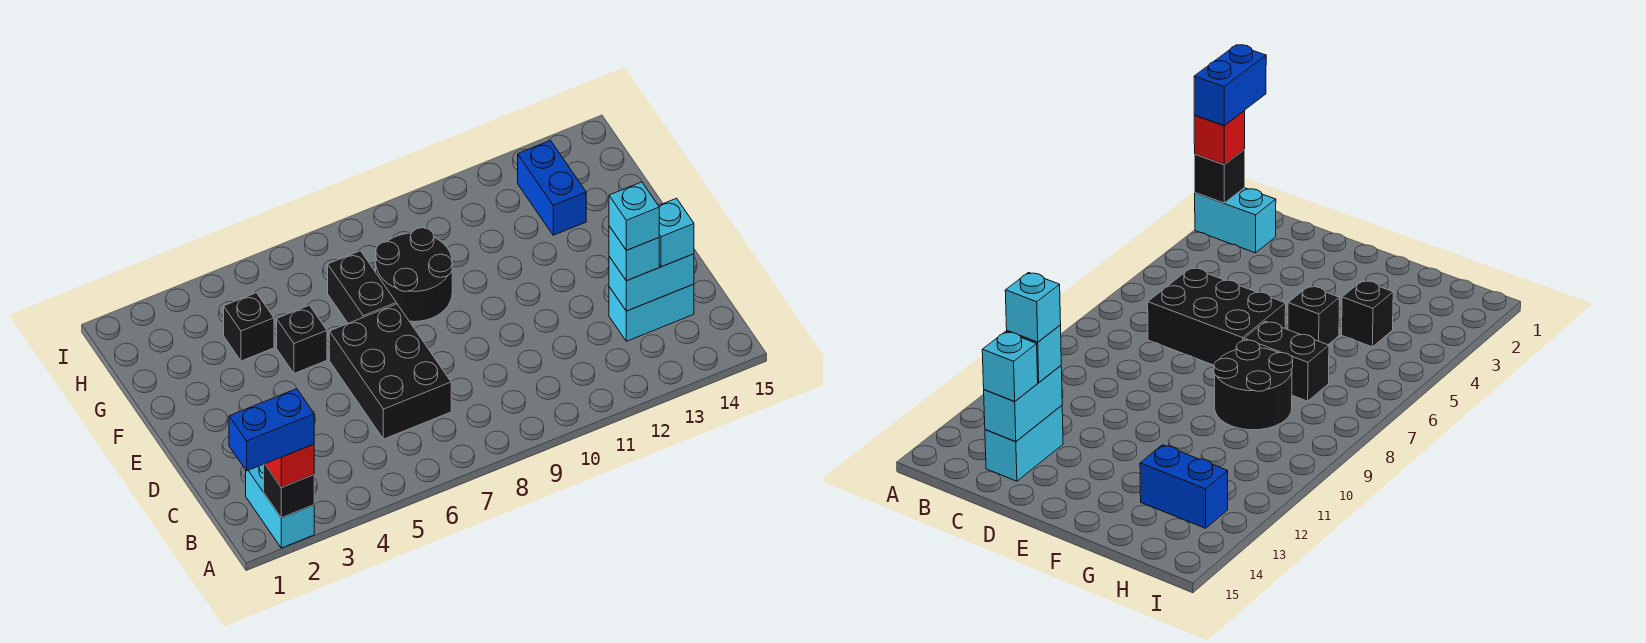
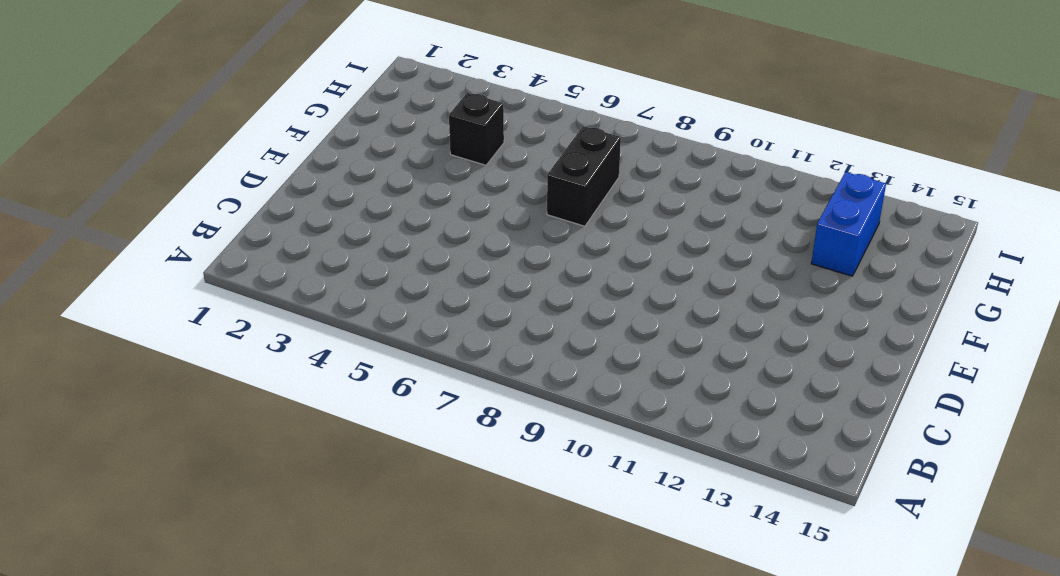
none -> cyan brick A2:B2 level 1
none -> black brick C6:E7 level 1
none -> cyan brick C13:C14 level 1

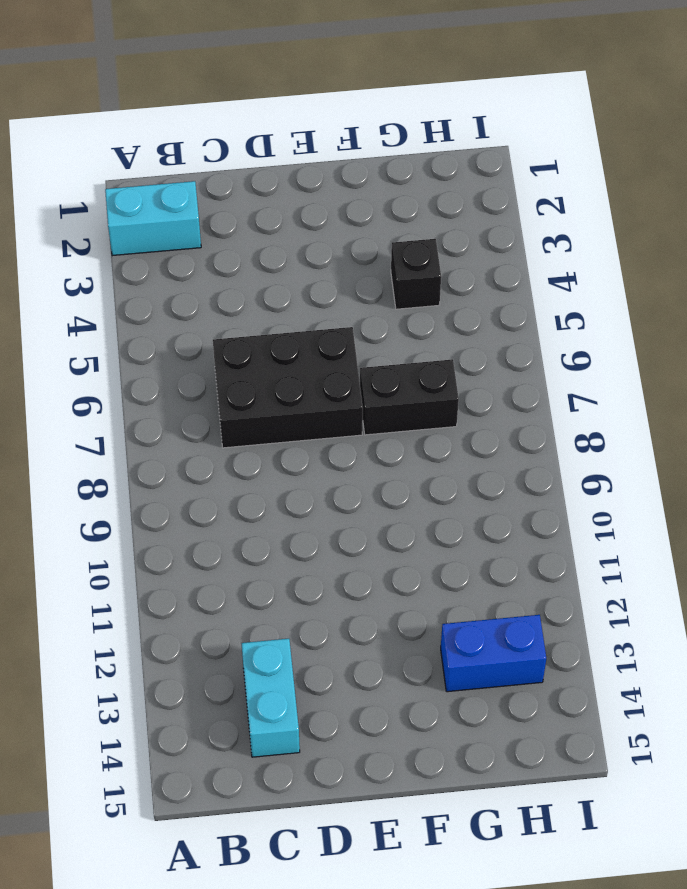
none -> black brick F5 level 1
none -> black round brick F8:G9 level 1
none -> black brick A2 level 2

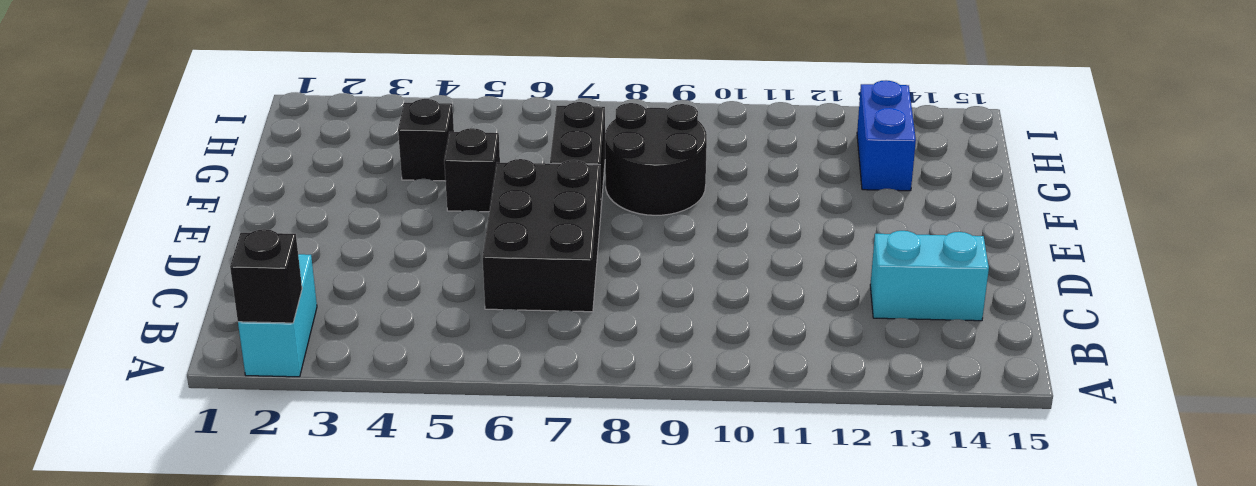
none -> cyan brick C13:C14 level 2
none -> red brick A2 level 3
none -> cyan brick C13 level 3

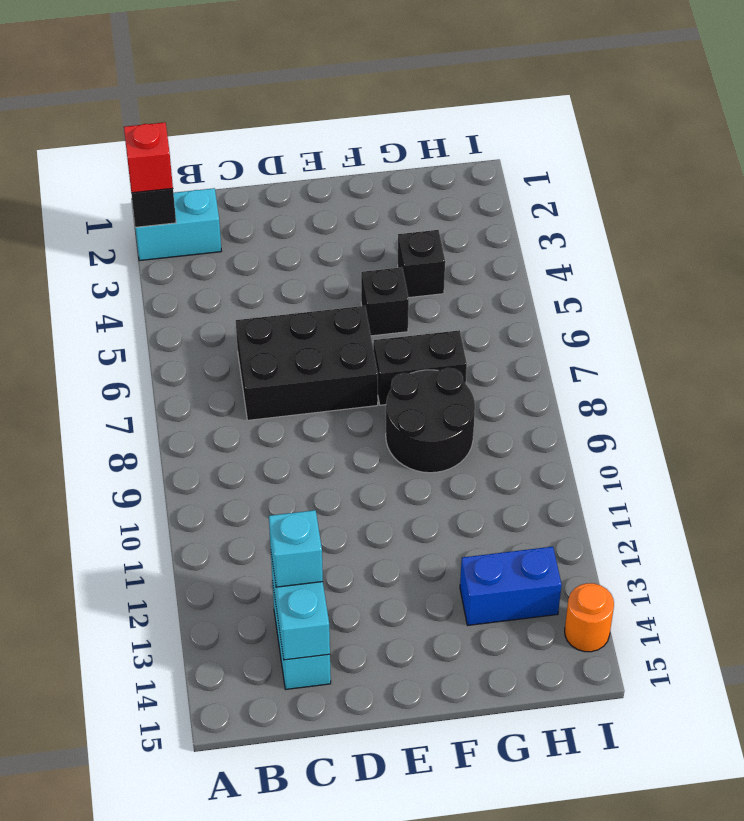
orange round brick I14 level 1 -> none
none -> cyan brick C14 level 3
none -> blue brick A1:A2 level 4
none -> cyan brick C13 level 4

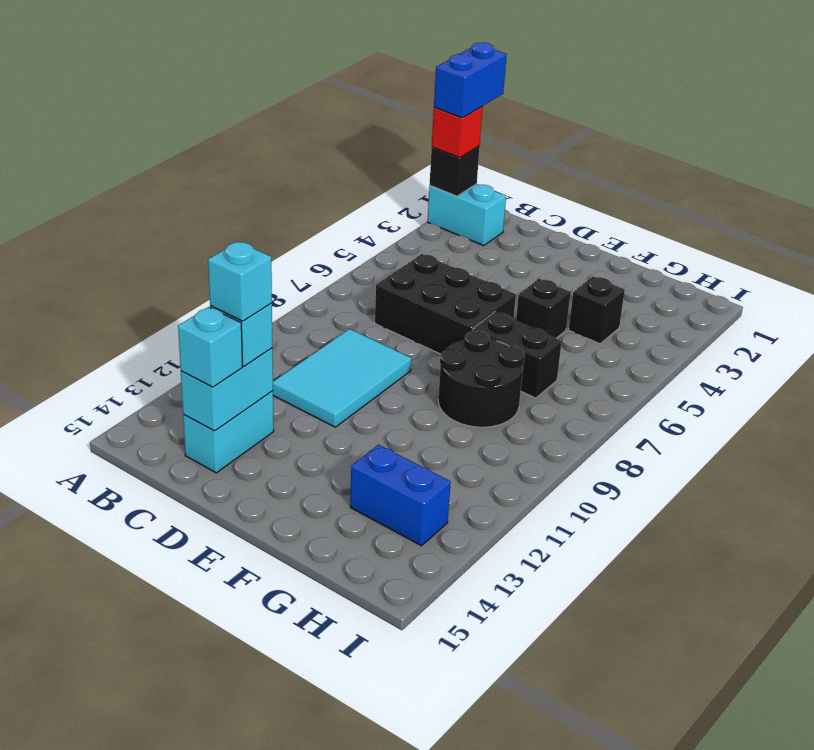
cyan tile C9:D11 level 1 -> none

